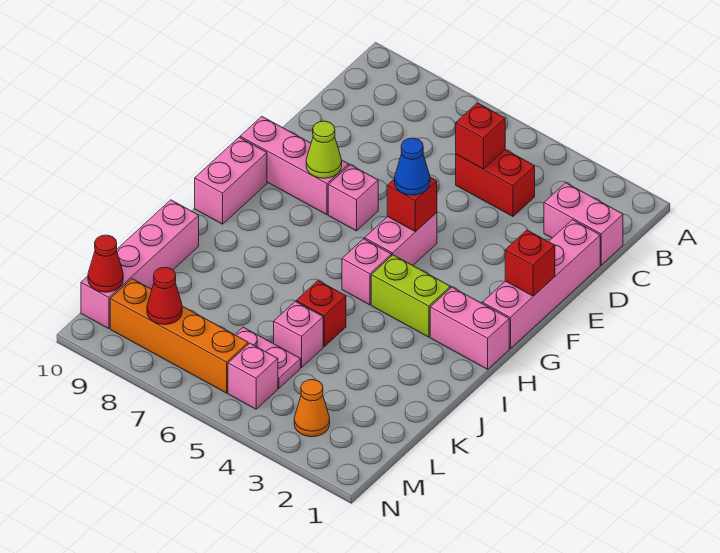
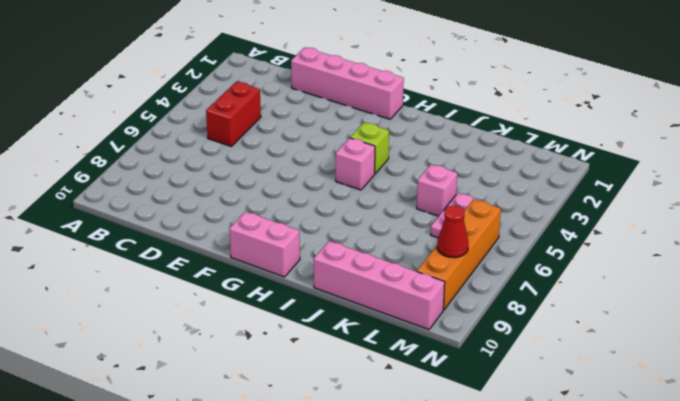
lime brick H4 level 1 -> lime brick H3:H4 level 1
none -> pink brick C1:C2 level 1
none -> pink brick F5:G5 level 1
none -> pink brick F7 level 1

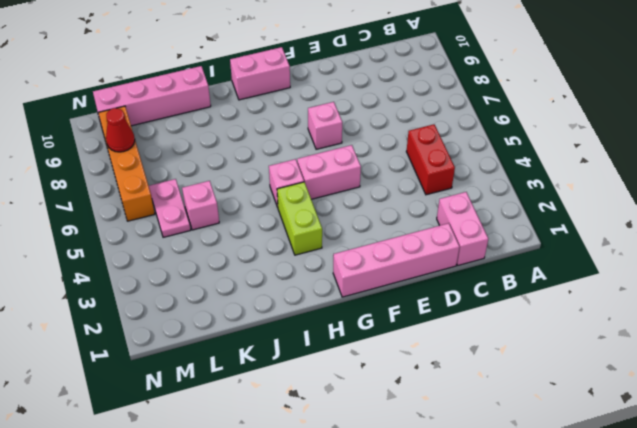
none -> pink brick F8:F10 level 1
none -> pink brick H1:H2 level 1
none -> red brick J5 level 1

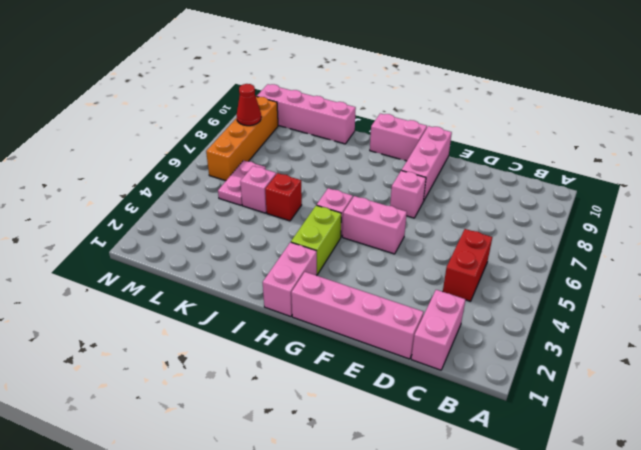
none -> orange cone M3 level 1
none -> pink brick M5 level 1
none -> red brick C5 level 2

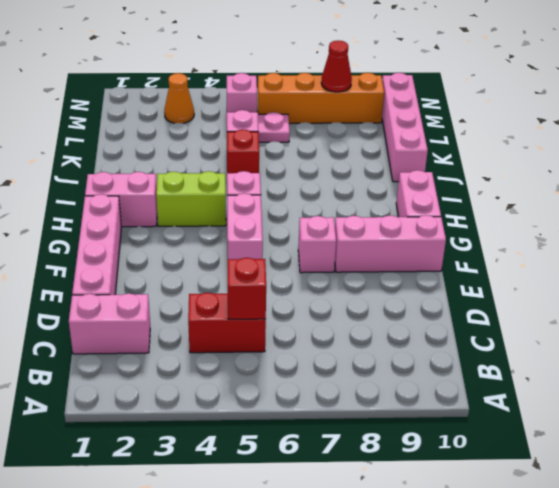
none -> red brick F1 level 2
none -> red brick F5 level 2
none -> lime cone F8 level 2

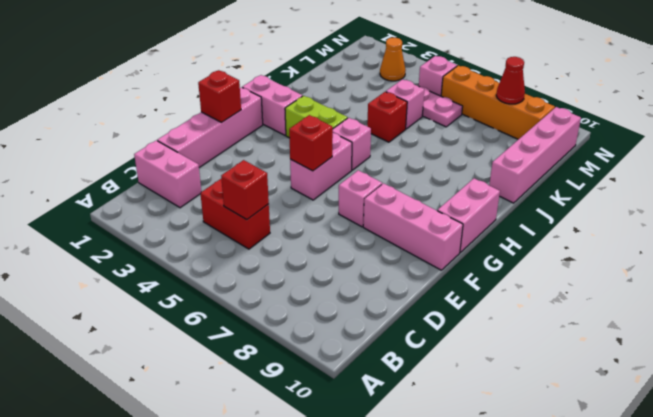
none -> lime cone F8 level 2
none -> red cone M10 level 2
none -> blue cone F5 level 3

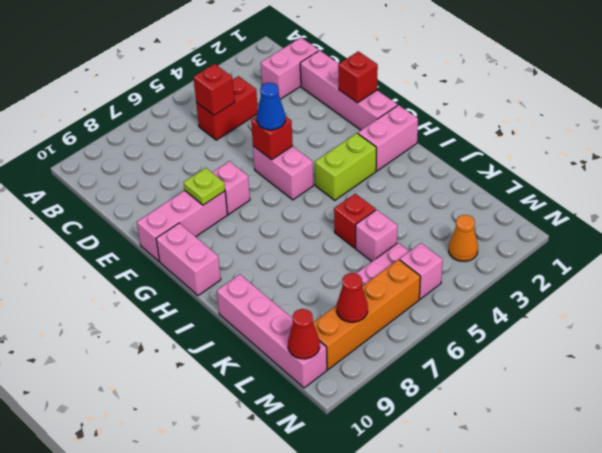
lime plate F8 level 2 -> lime cone F8 level 2
none -> pink brick H5 level 1

